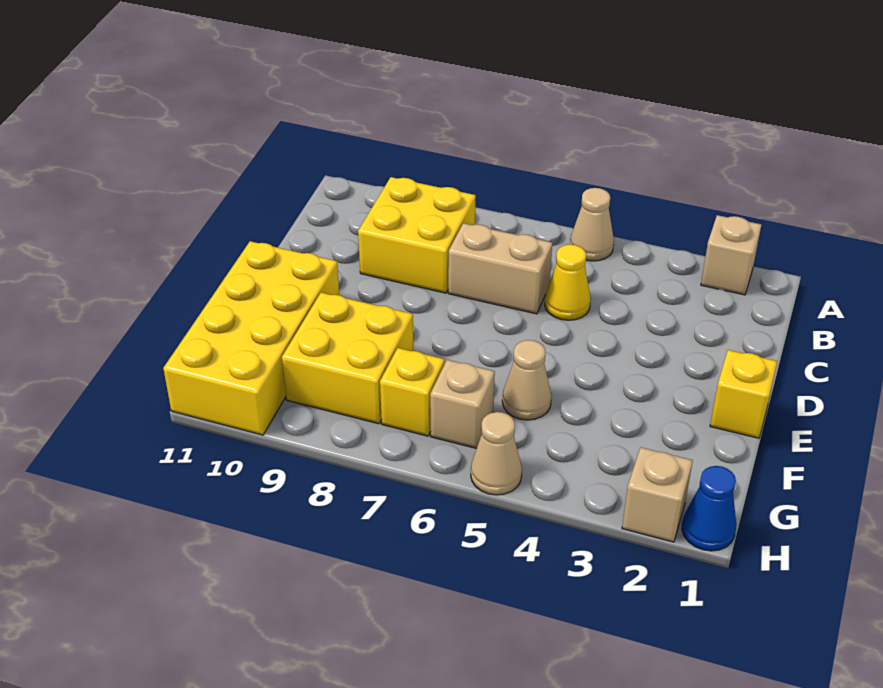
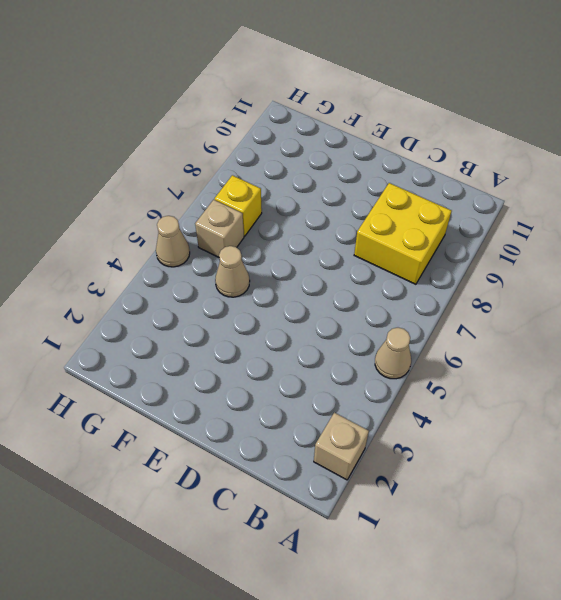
none -> yellow cone C5 level 1
none -> tan brick C6:C7 level 1
none -> yellow brick E1 level 1

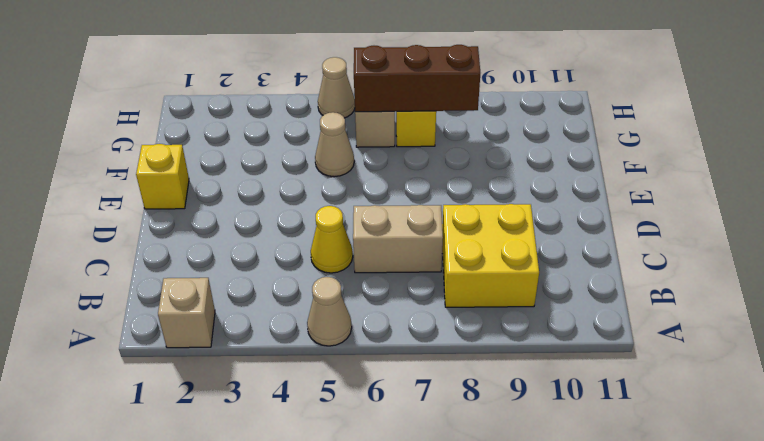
brown brick G6:G8 level 2 -> none
none -> yellow brick E10:H11 level 1
none -> yellow brick F8:G9 level 1
none -> blue cone H1 level 1

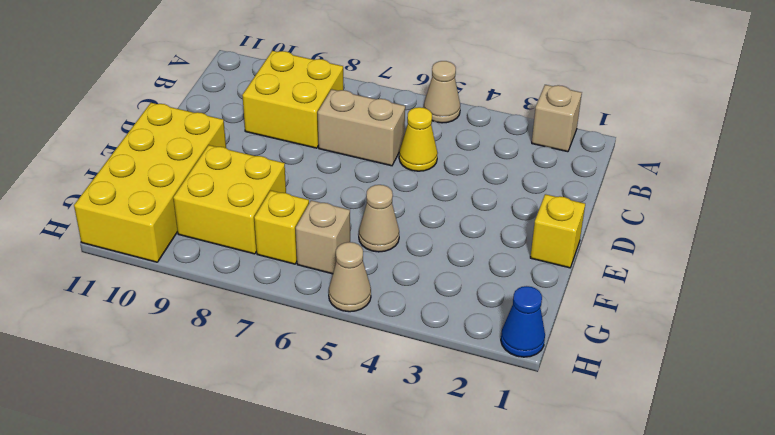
none -> tan brick H2 level 1

